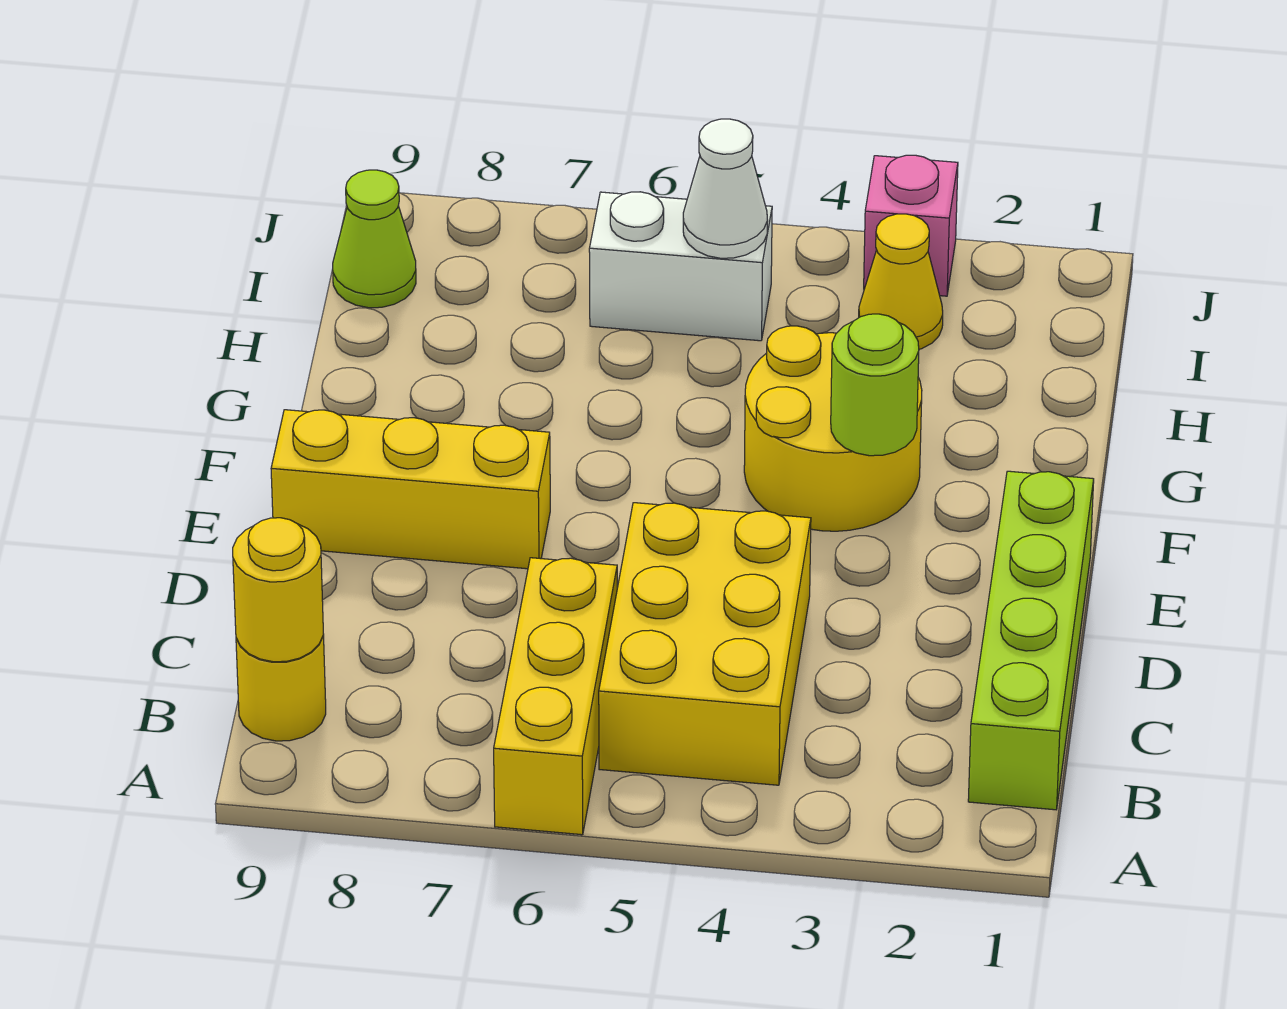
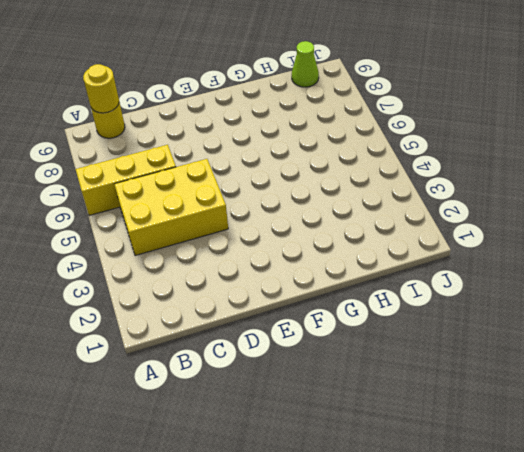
none -> lime brick B1:E1 level 1
none -> yellow brick E7:E9 level 1
none -> yellow round brick F3:G4 level 1

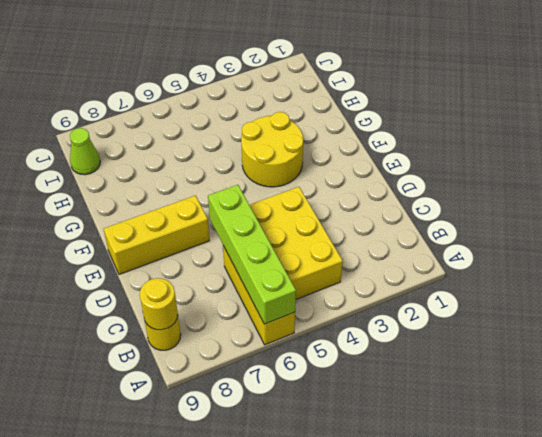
lime brick A6:D6 level 2 -> lime brick B1:E1 level 1
none -> yellow cone I3 level 1
none -> white brick I5:I6 level 1
none -> pink brick J3 level 1

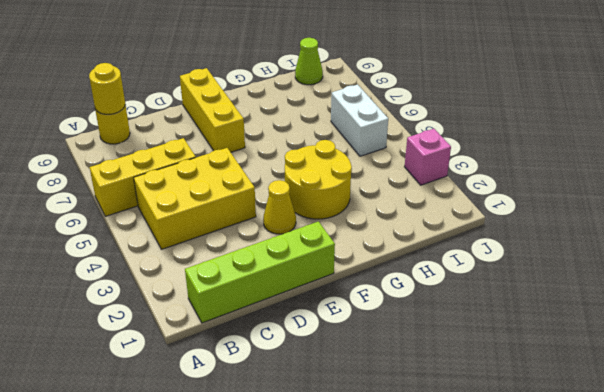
yellow cone E3 level 1 -> yellow cone I3 level 1
none -> lime round brick F3 level 2
none -> white cone I5 level 2

